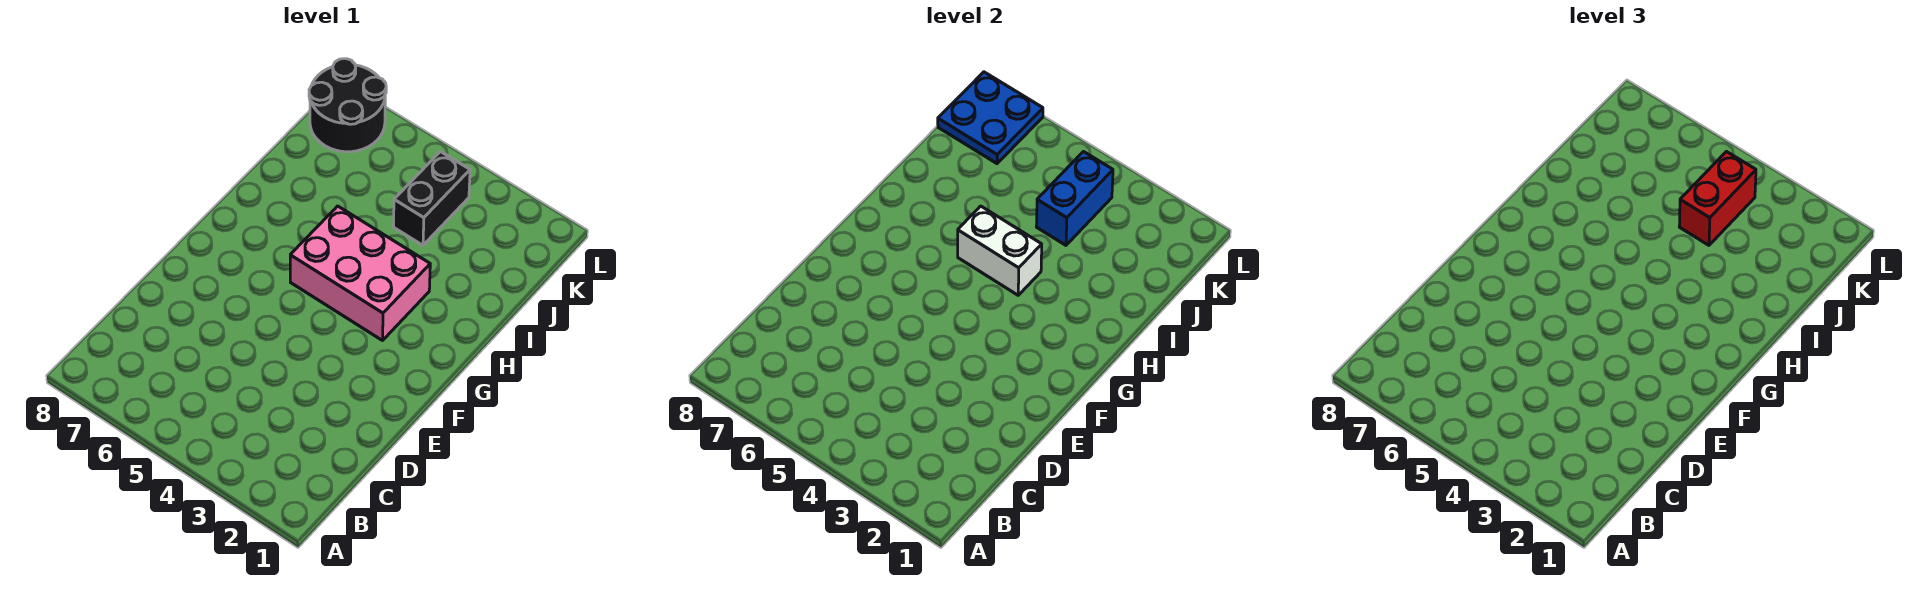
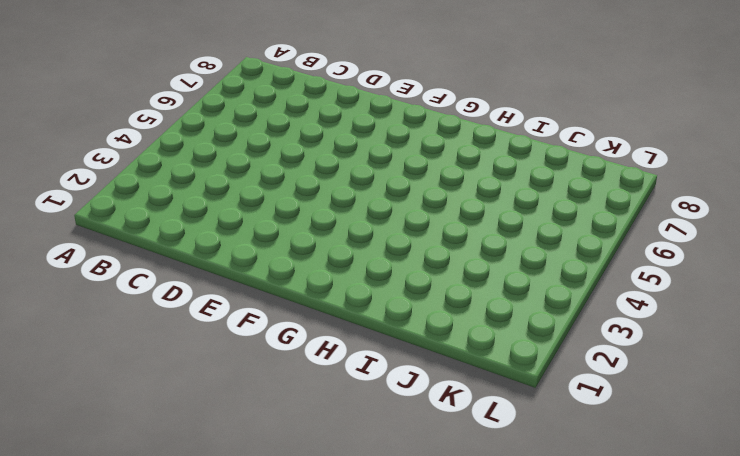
none -> pink brick G3:H5 level 1
none -> black brick J4:K4 level 1

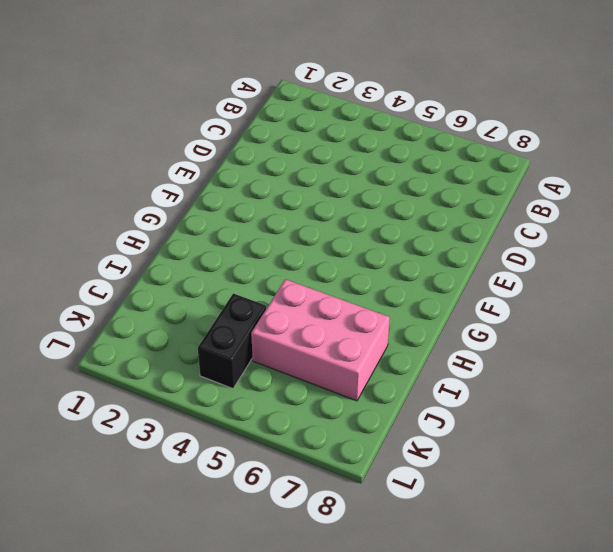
pink brick I5:J7 level 1 -> pink brick G3:H5 level 1
none -> black round brick K7:L8 level 1
none -> white brick H4:H5 level 2

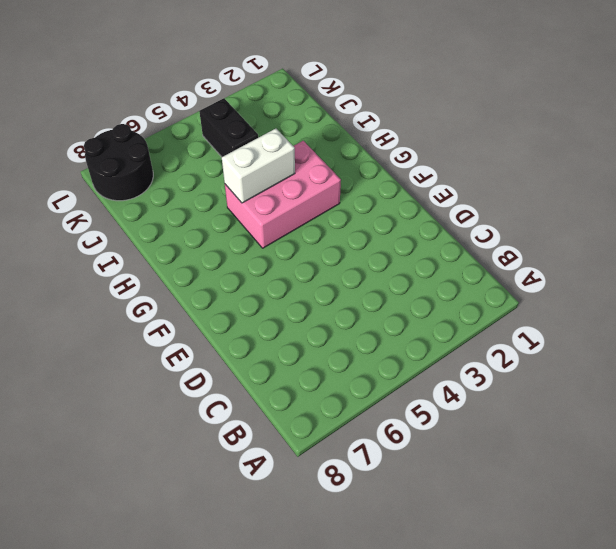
none -> blue brick J4:K4 level 2
none -> blue plate K7:L8 level 2

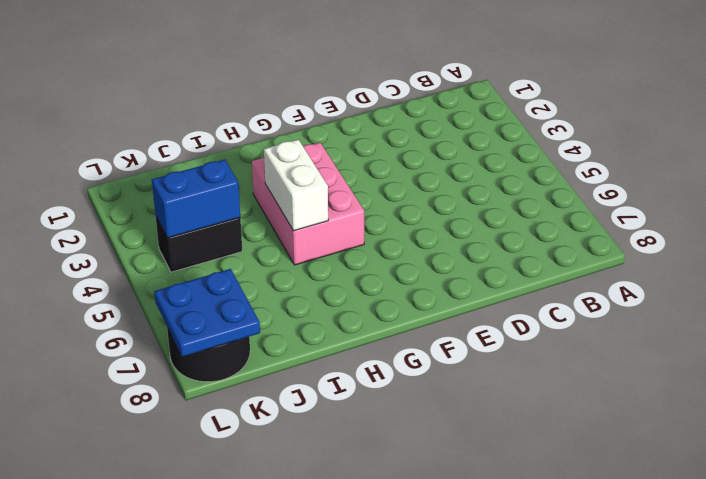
none -> red brick J4:K4 level 3

